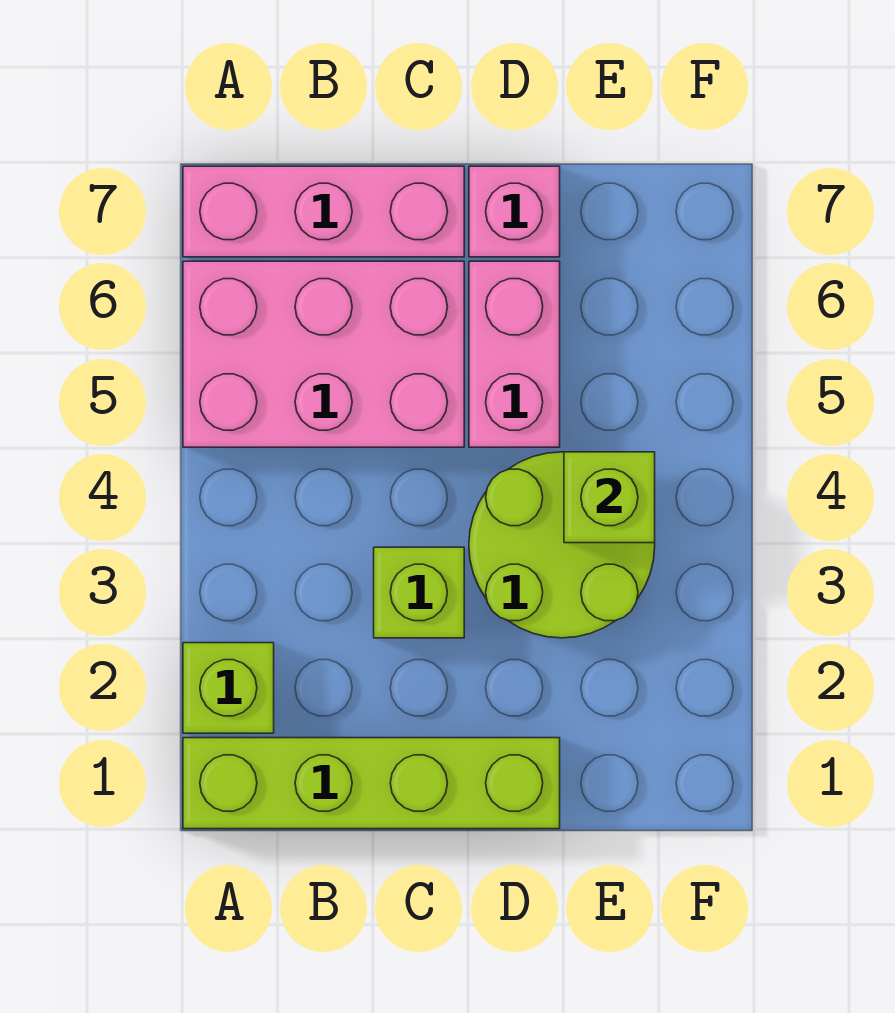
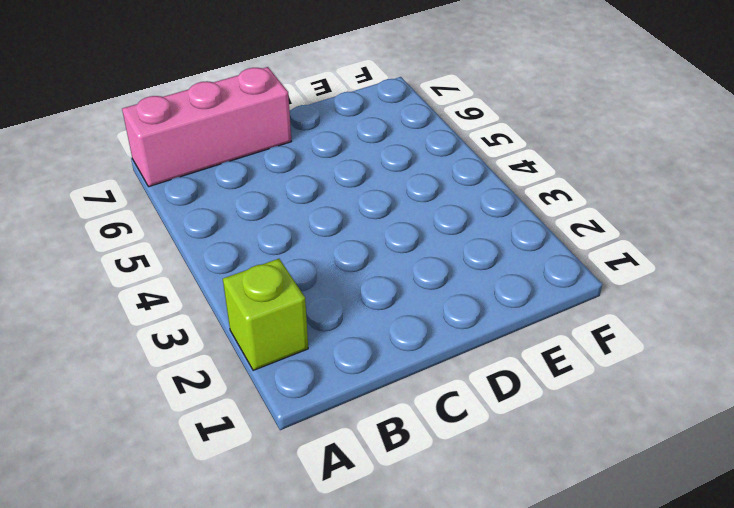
none -> lime brick A1:D1 level 1
none -> pink brick A5:C6 level 1

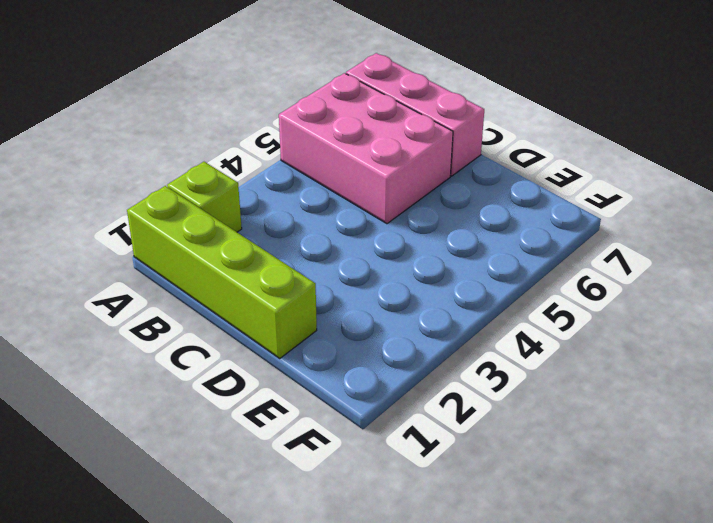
none -> lime brick C3 level 1
none -> lime round brick D3:E4 level 1

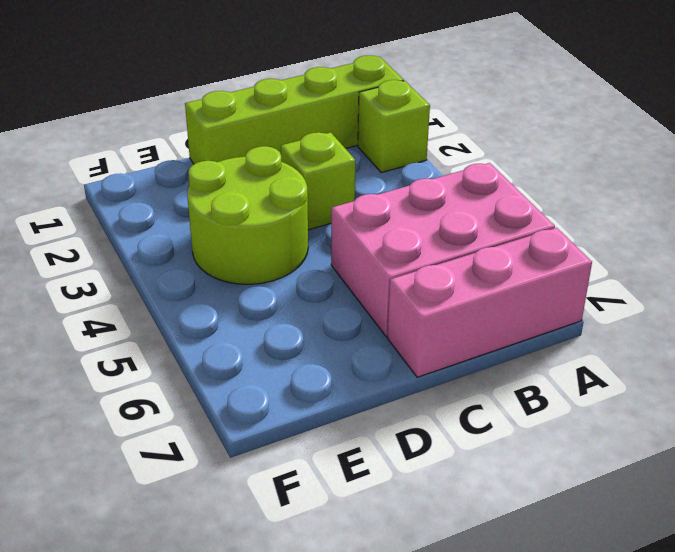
none -> pink brick D5:D6 level 1
none -> pink brick D7 level 1

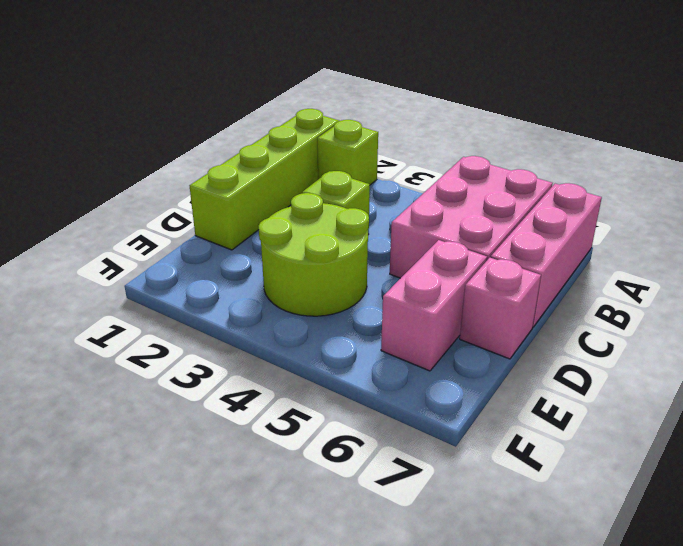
pink brick D6:E6 level 1 -> pink brick D5:D6 level 1
none -> lime brick E4 level 2

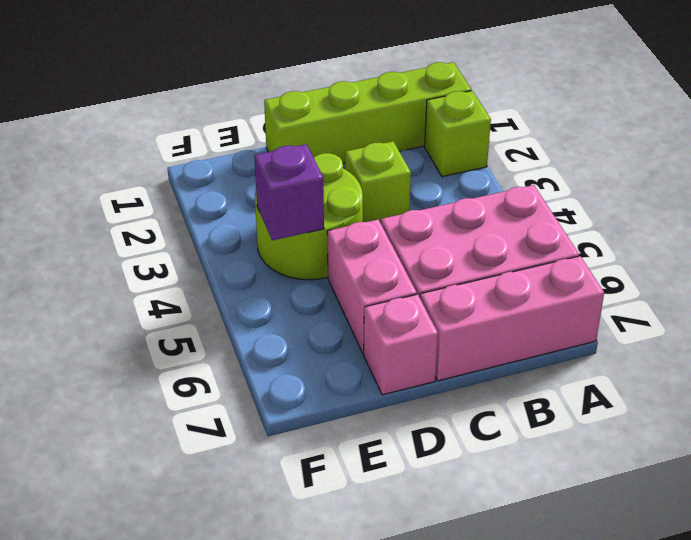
purple brick E4 level 2 -> lime brick E4 level 2

